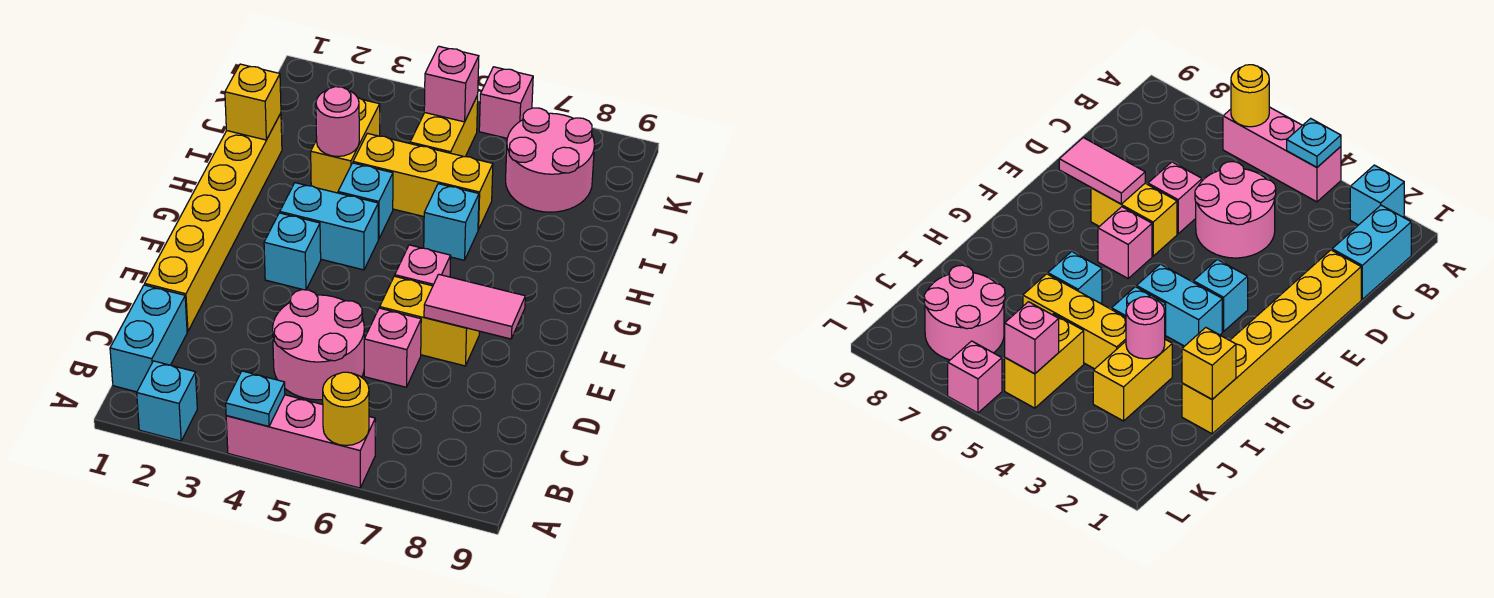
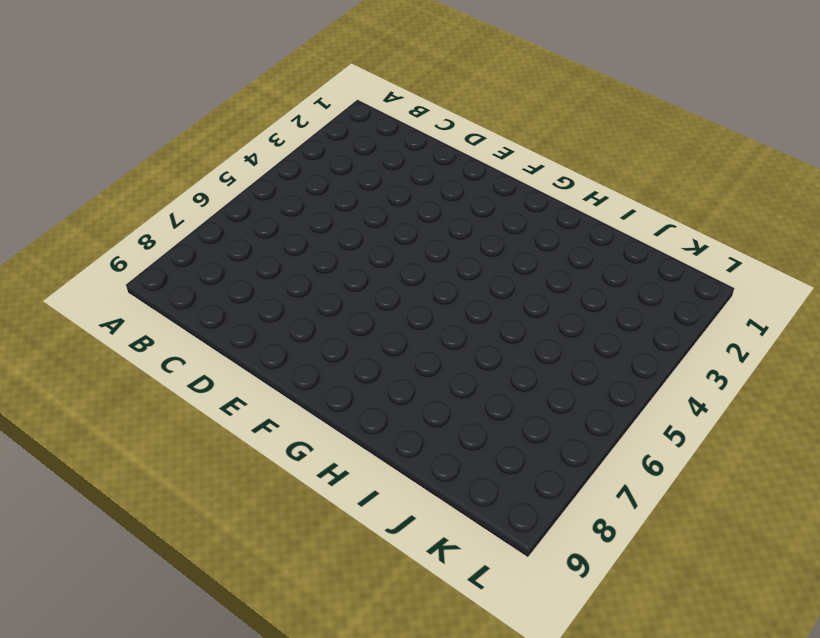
none -> cyan brick A2 level 1
none -> pink brick A4:A6 level 1
none -> cyan brick B1:C1 level 1

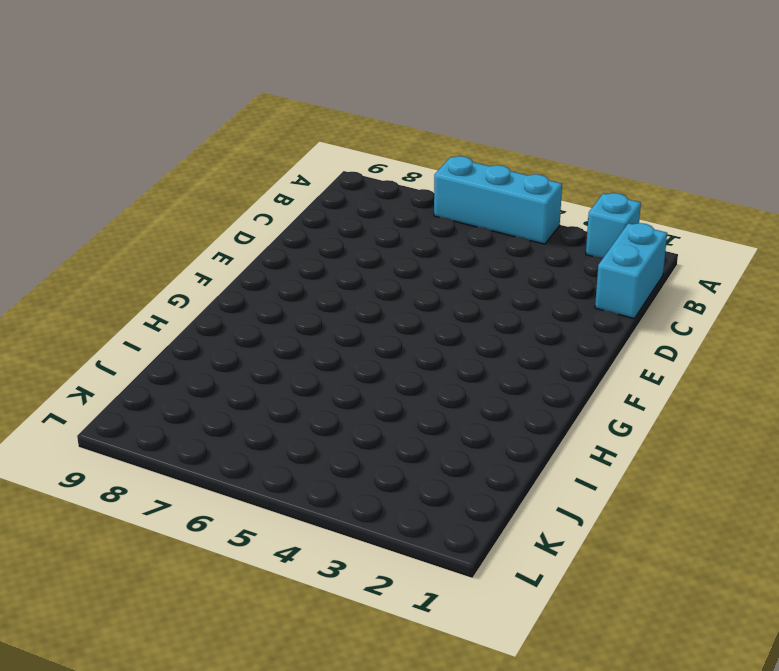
cyan brick A4:A6 level 1 -> pink brick A4:A6 level 1
none -> pink round brick C4:D5 level 1
none -> yellow brick D1:I1 level 1
none -> pink brick D6 level 1

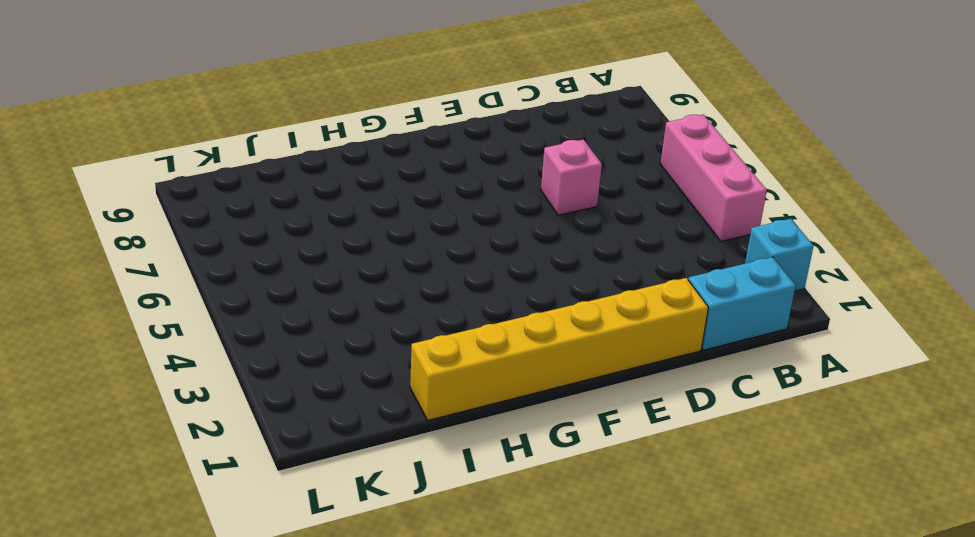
none -> pink round brick C4:D5 level 1
none -> yellow brick E6:E7 level 1
none -> cyan brick F3 level 1

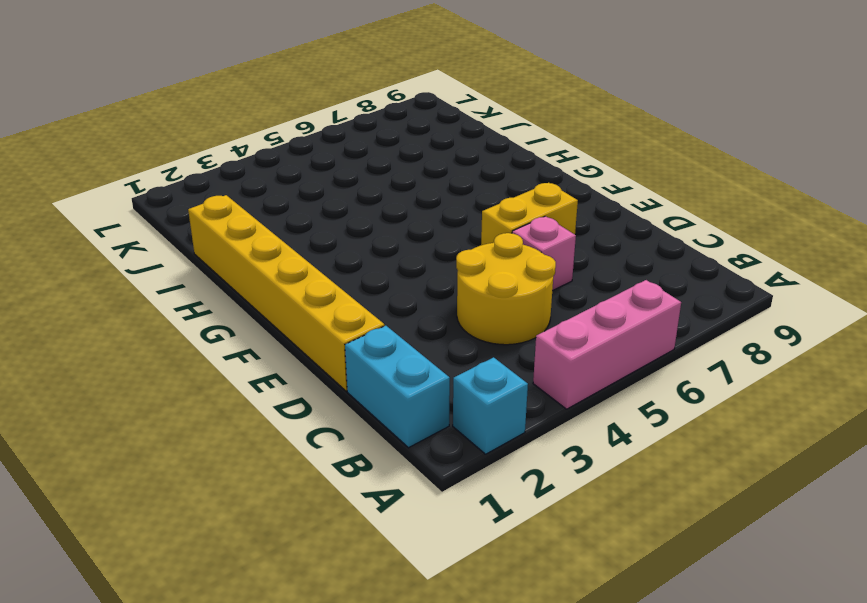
yellow round brick C4:D5 level 1 -> pink round brick C4:D5 level 1
none -> cyan brick F3 level 1
none -> pink brick F6 level 1
none -> cyan brick G3:G4 level 1

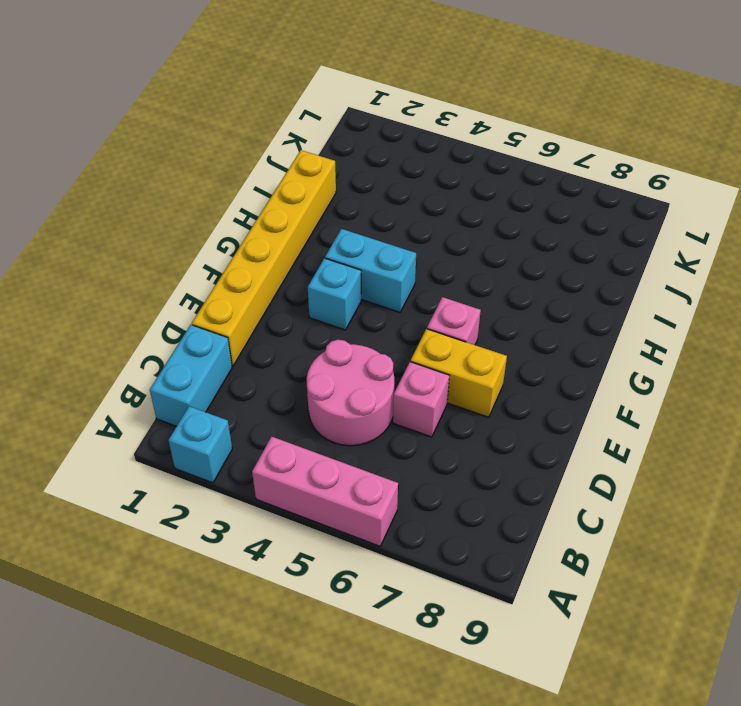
none -> cyan brick H4 level 1
none -> cyan brick H6 level 1
none -> yellow brick I3:J3 level 1

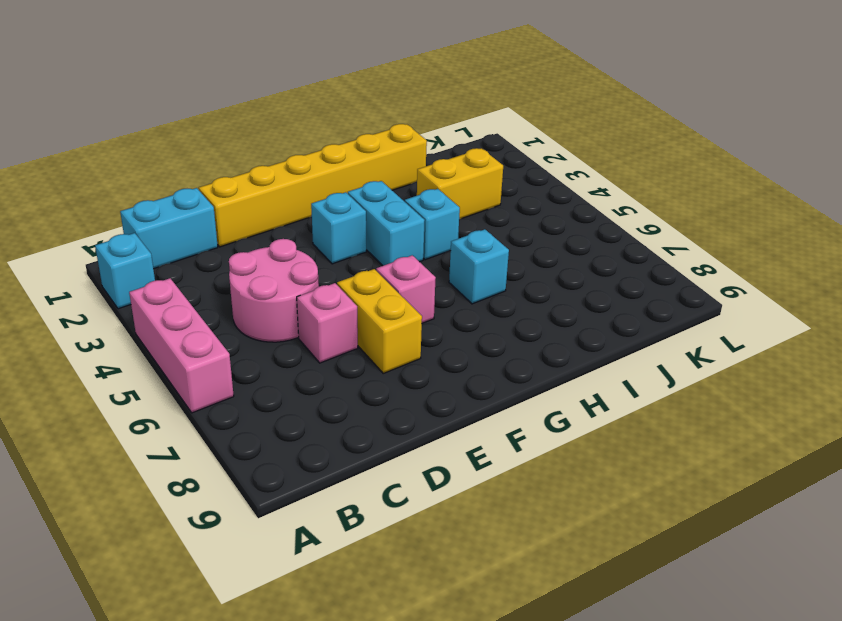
none -> yellow brick I4:I6 level 1
none -> yellow brick J5:K5 level 1
none -> pink round brick J7:K8 level 1

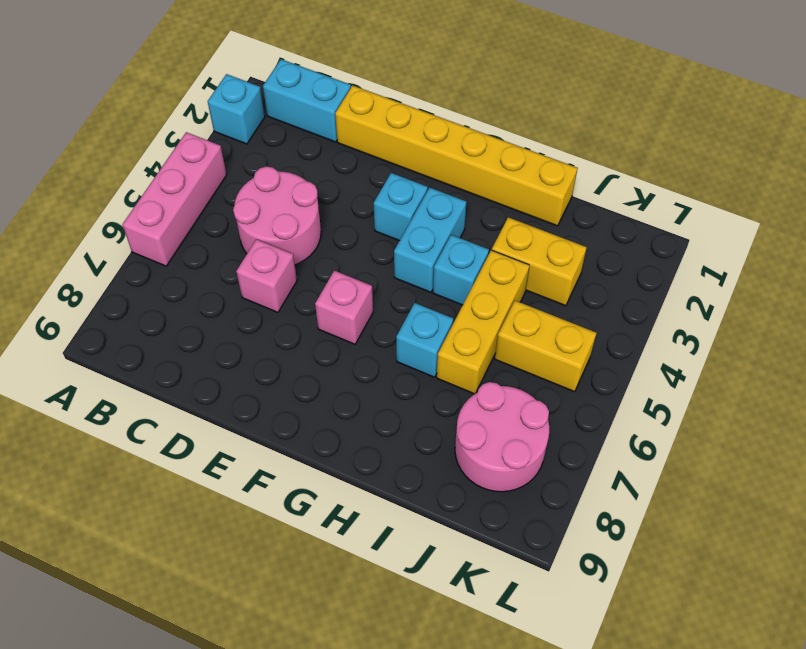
none -> yellow brick E6:E7 level 1
none -> pink brick L6 level 1
none -> cyan plate A4 level 2

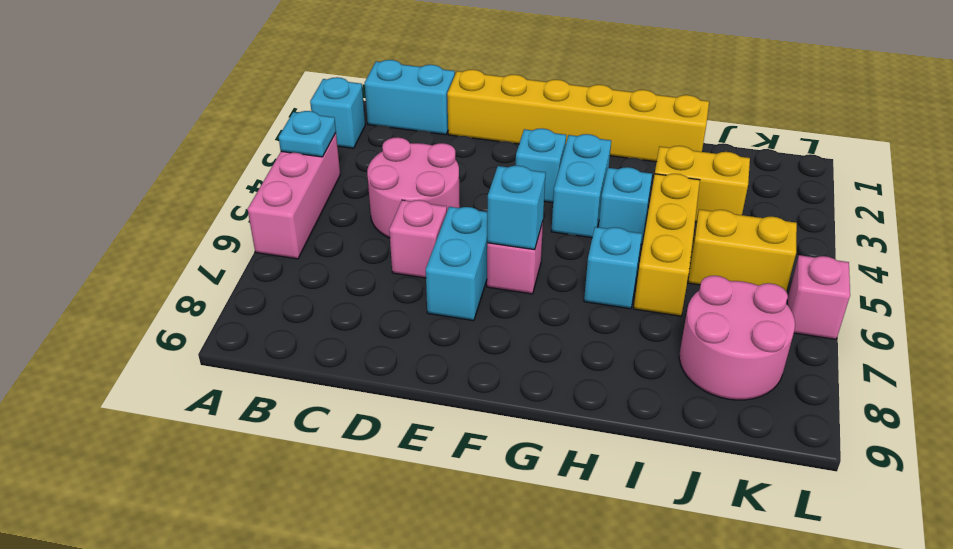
cyan brick E6:E7 level 1 -> yellow brick E6:E7 level 1
cyan brick F6 level 2 -> none
none -> yellow round brick A6 level 2
none -> pink tile E7:E8 level 2
none -> yellow brick I1 level 2

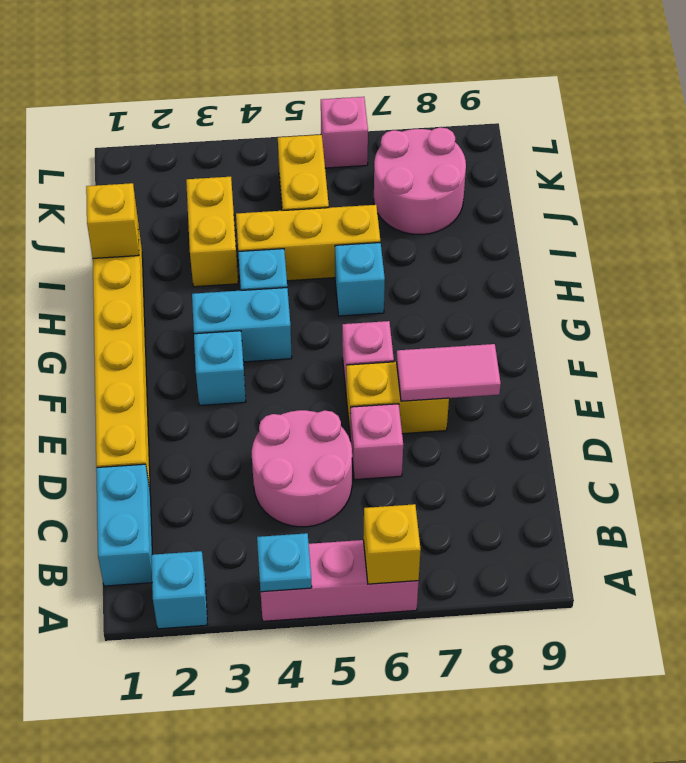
yellow brick A6 level 2 -> yellow round brick A6 level 2
none -> pink round brick I3 level 2
none -> pink brick K5 level 2

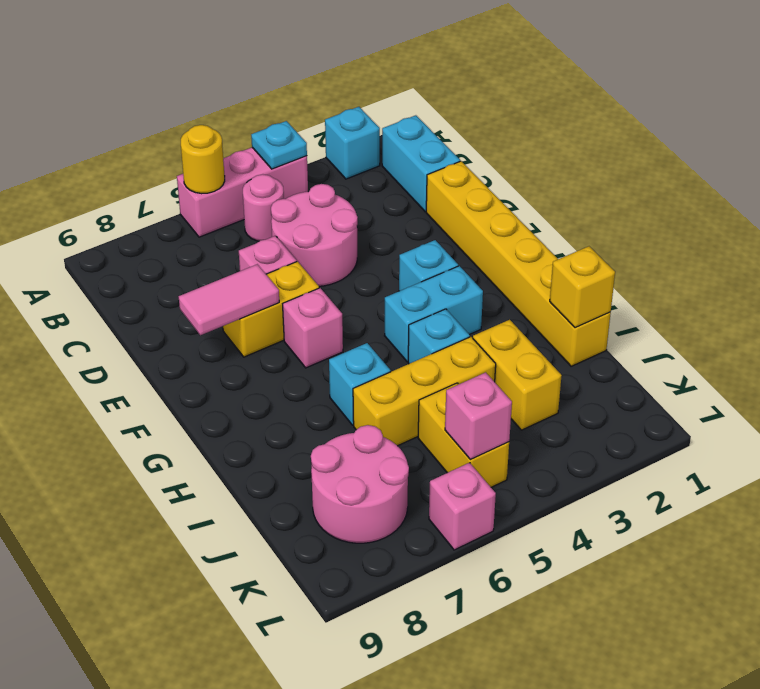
pink round brick B5 level 1 -> pink round brick I3 level 2

